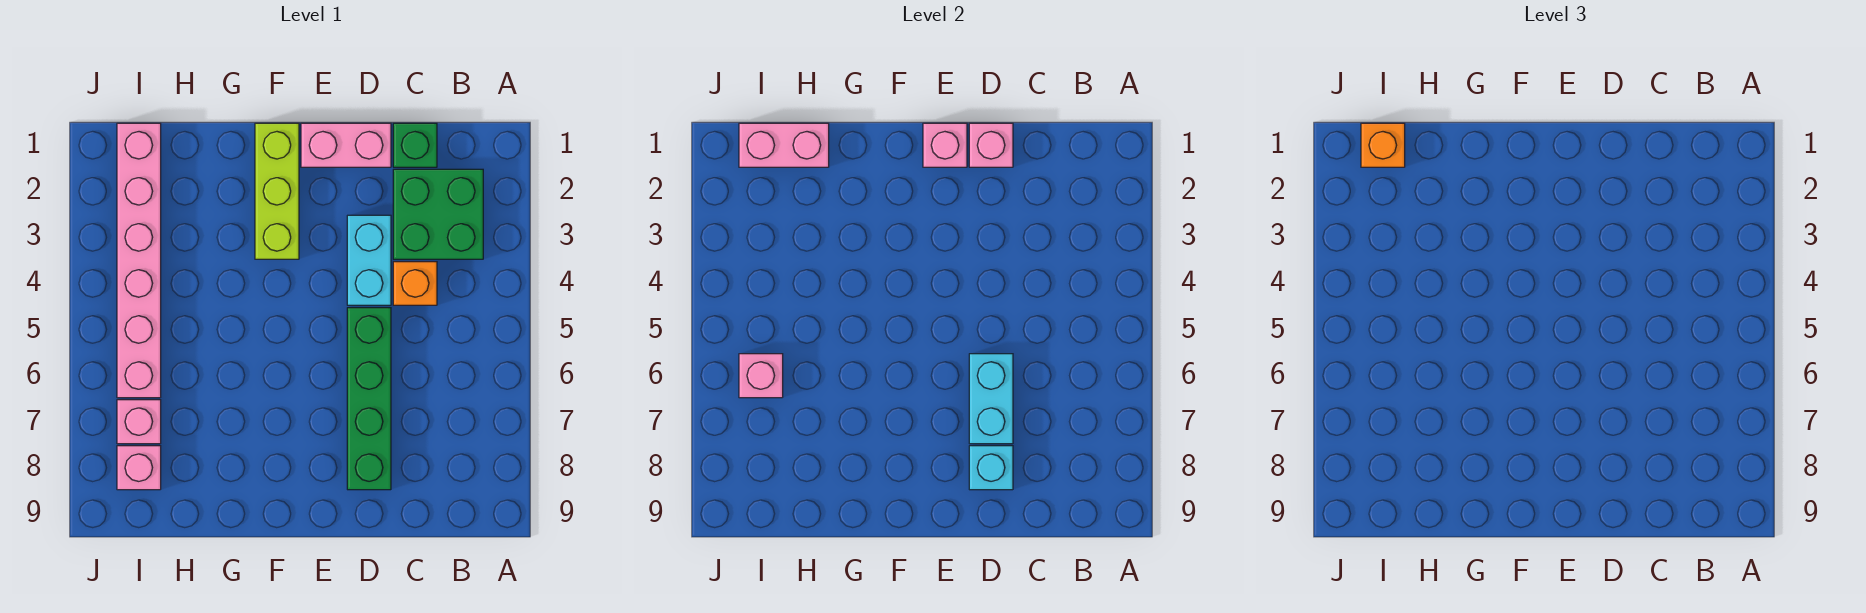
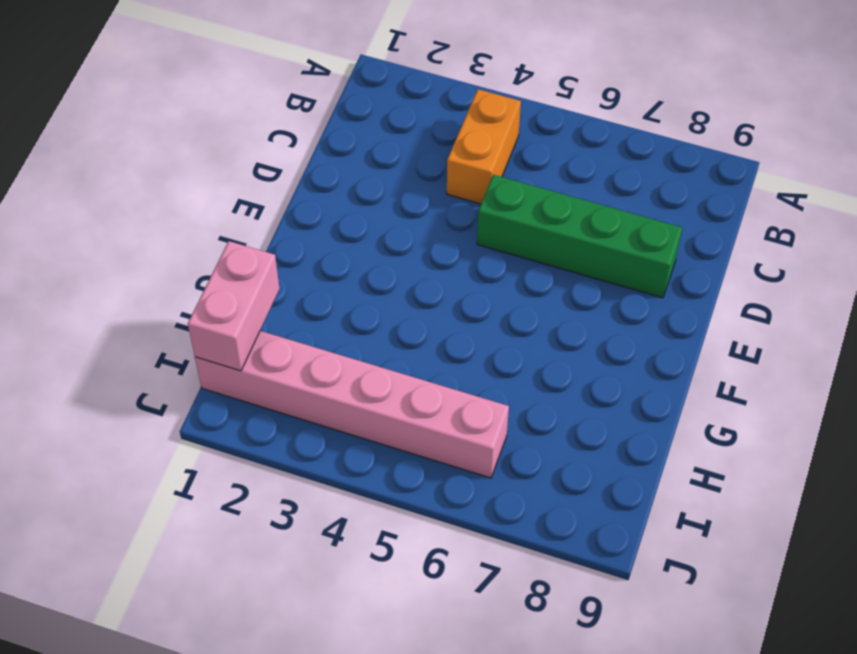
orange brick B4:C4 level 1 -> orange brick C4 level 1
none -> green brick B2:C3 level 1
none -> green brick C1 level 1
none -> pink brick D1:E1 level 1

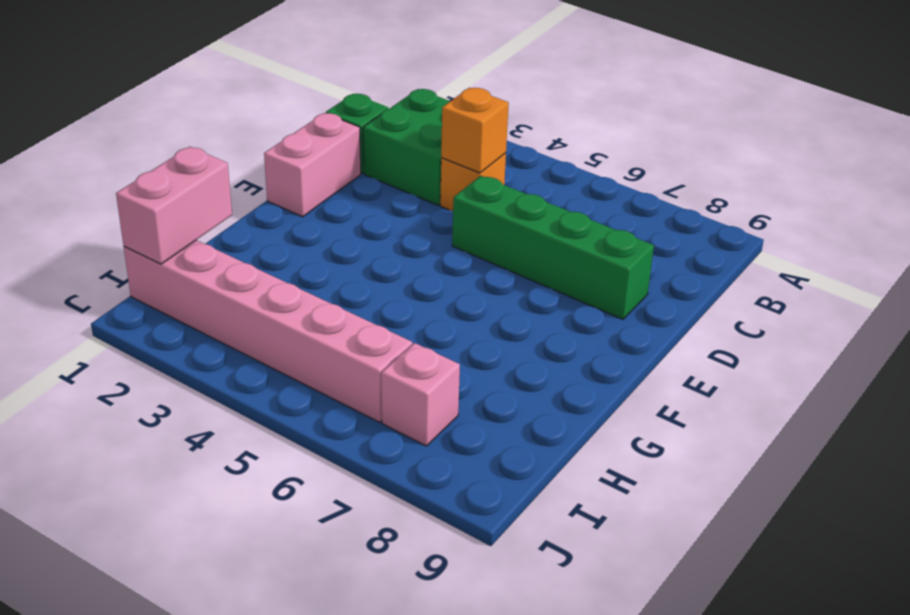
orange brick C4 level 2 -> orange brick I1 level 3
none -> cyan brick D3:D4 level 1
none -> lime brick F1:F3 level 1
none -> pink brick I8 level 1

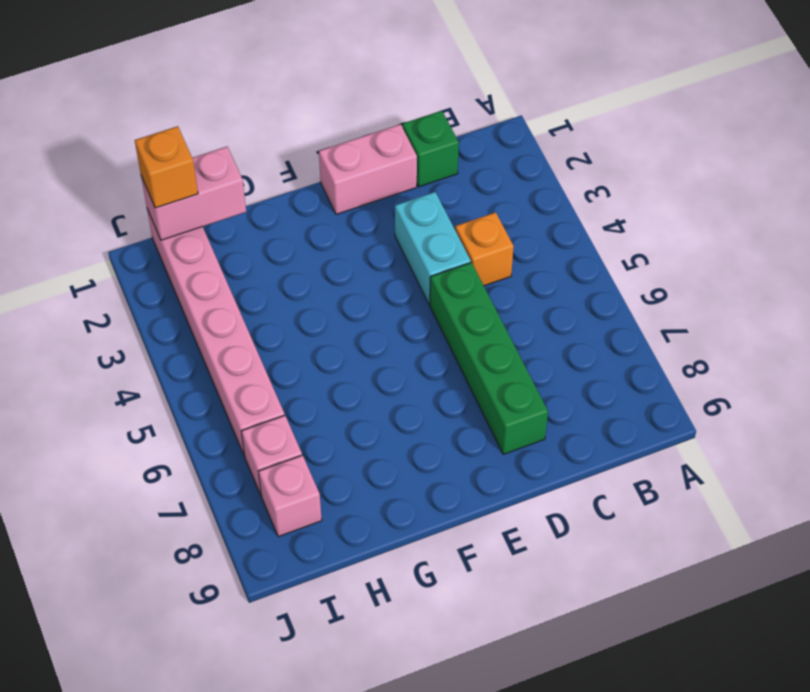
none -> green brick B2:C3 level 1
none -> lime brick F1:F3 level 1
none -> pink brick D1 level 2

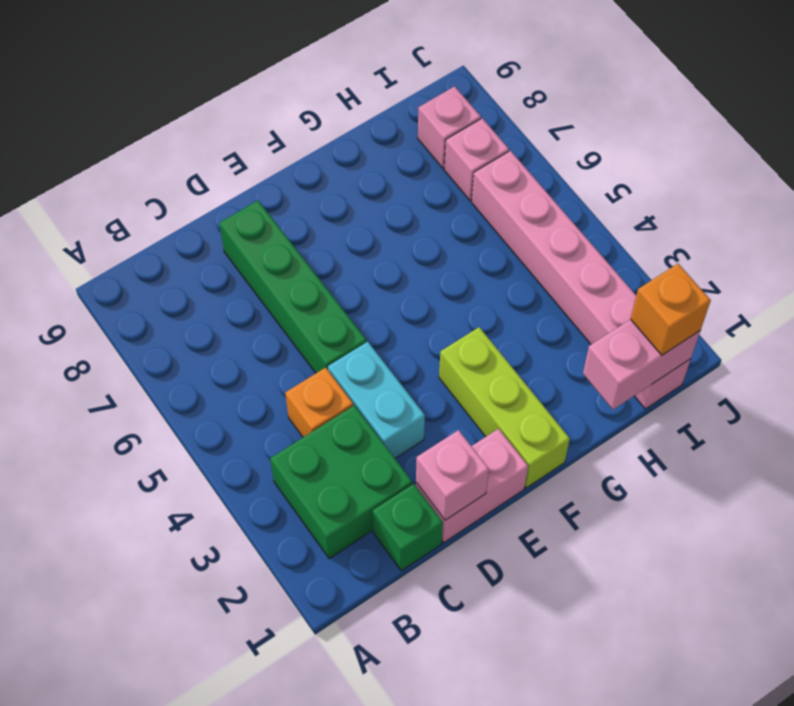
none -> cyan brick D6:D7 level 2
none -> cyan brick D8 level 2
none -> pink brick E1 level 2

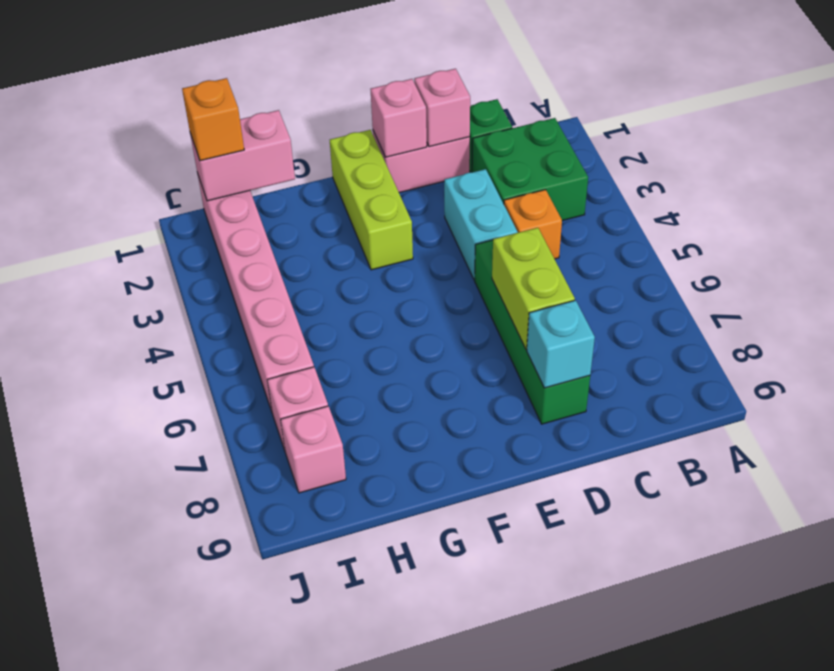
lime brick D6:D7 level 2 -> cyan brick D6:D7 level 2
none -> pink brick I6 level 2

